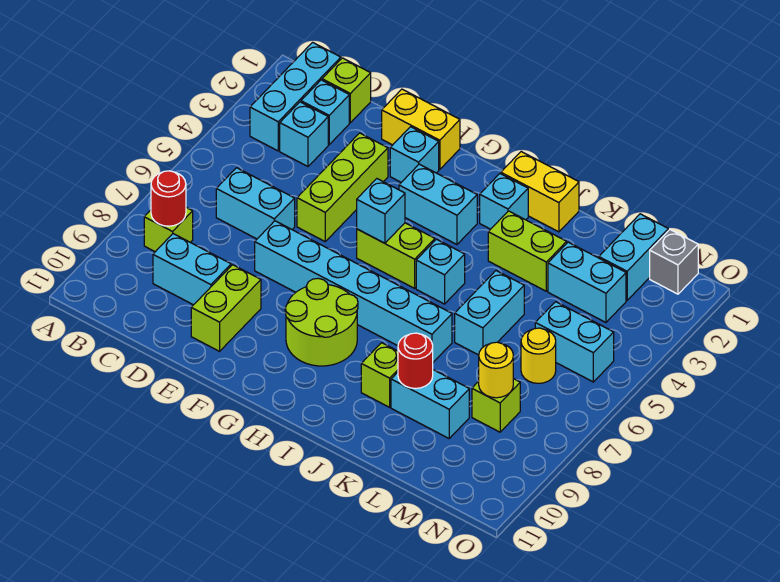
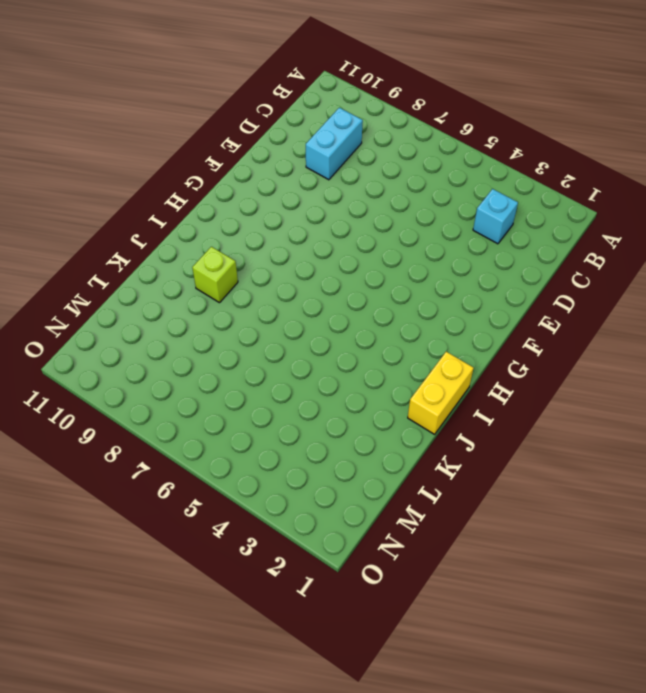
none -> cyan brick B1:B3 level 1
none -> lime brick B8 level 1
none -> lime brick C1 level 1
none -> cyan brick C2 level 1

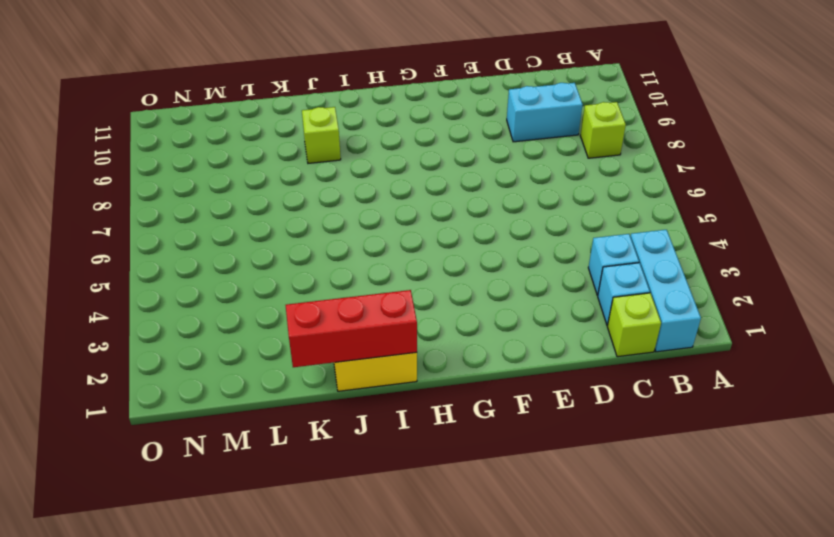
red brick I1:K1 level 2 -> none
none -> cyan brick C6:D6 level 1
none -> yellow brick E1:F1 level 1
none -> lime brick E3:E5 level 1
none -> cyan brick E7:J7 level 1

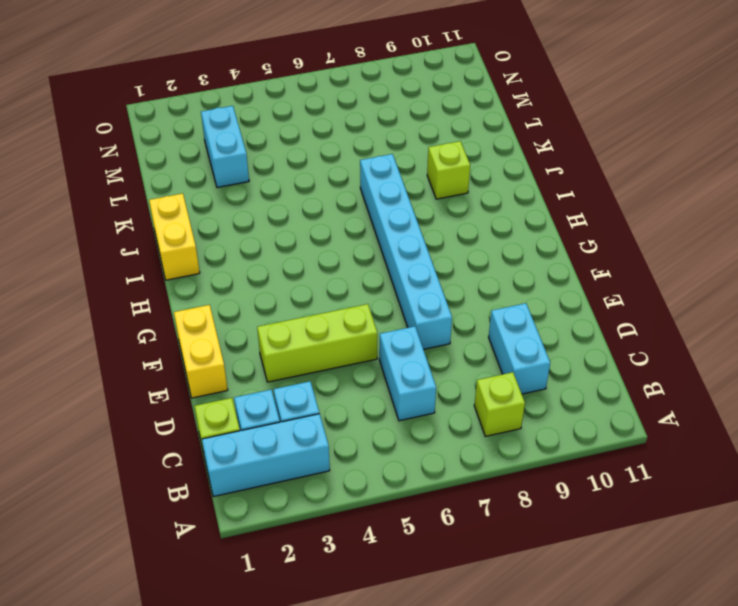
none -> lime brick E9:E10 level 1
none -> cyan brick F2 level 1
none -> cyan brick G3:H3 level 1
none -> lime brick G5:H5 level 1

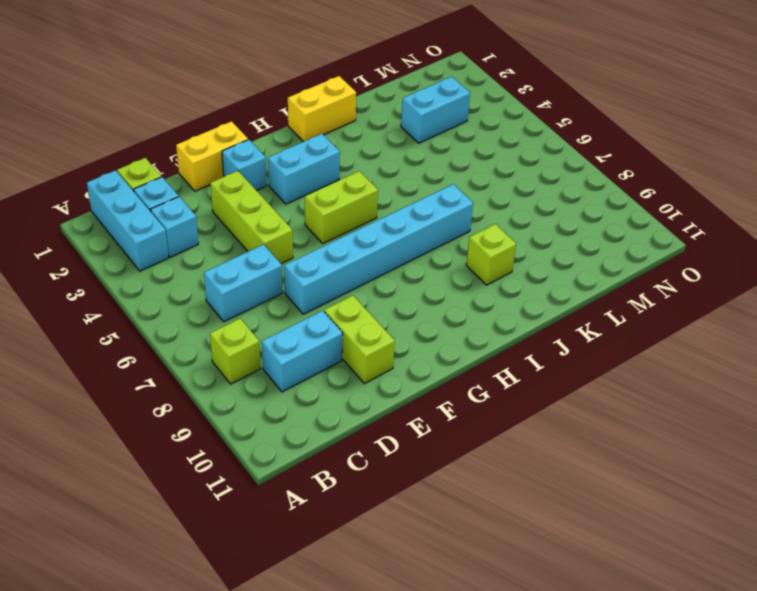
none -> lime round brick G8:H9 level 1
none -> cyan brick I2 level 1
none -> cyan brick I5 level 1
none -> lime brick J3:K3 level 1

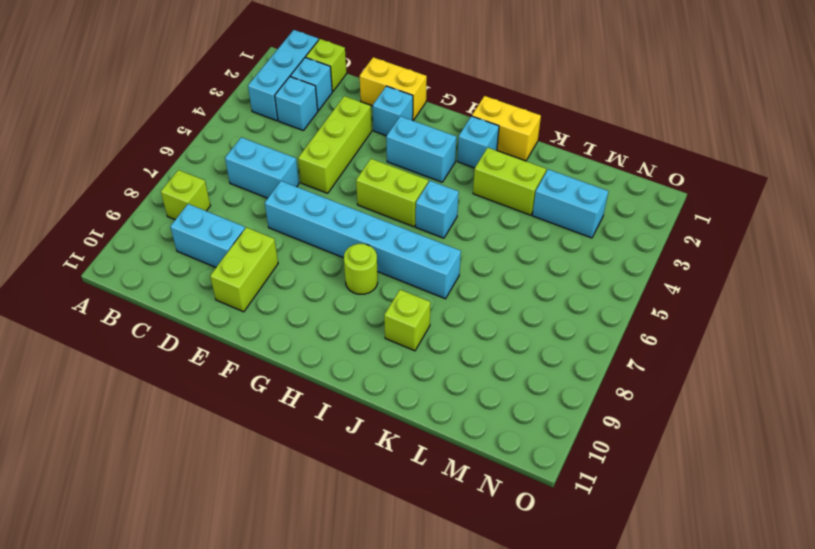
lime round brick H8 level 1 -> lime round brick G8:H9 level 1
none -> cyan brick K5:K6 level 1
none -> cyan brick K9:L9 level 1
none -> cyan brick M1:M2 level 1
none -> cyan brick M5:N5 level 1

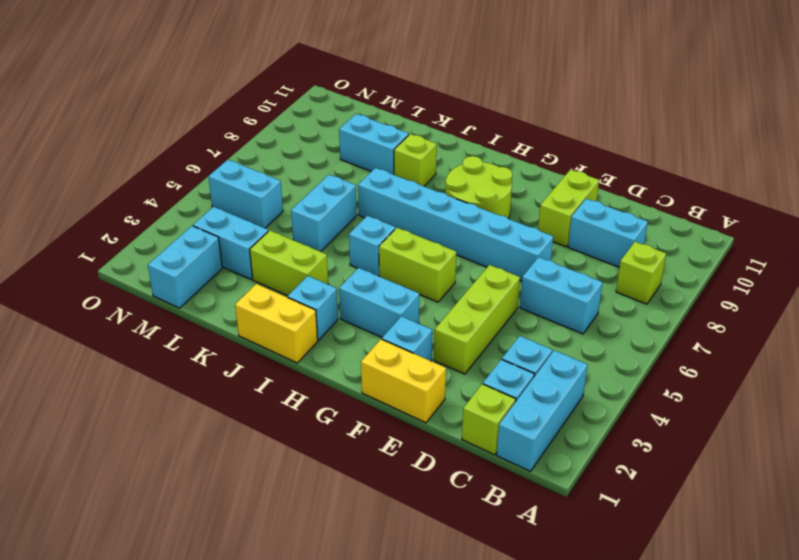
none -> yellow round brick M6 level 1
none -> lime brick M8 level 1
none -> grey brick N1 level 1
none -> red round brick B8 level 2

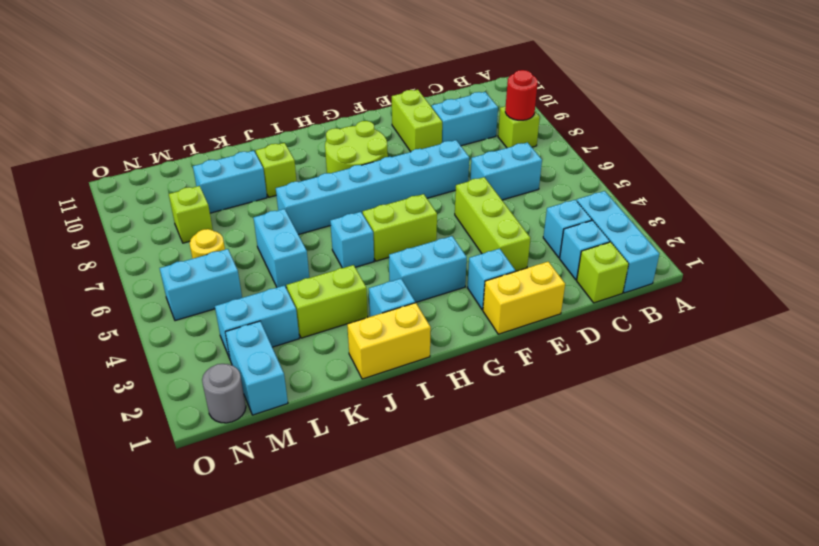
grey round brick N1 level 1 -> grey brick N1 level 1
none -> cyan brick G5 level 2
none -> red round brick K9 level 2
none -> yellow round brick M8 level 2

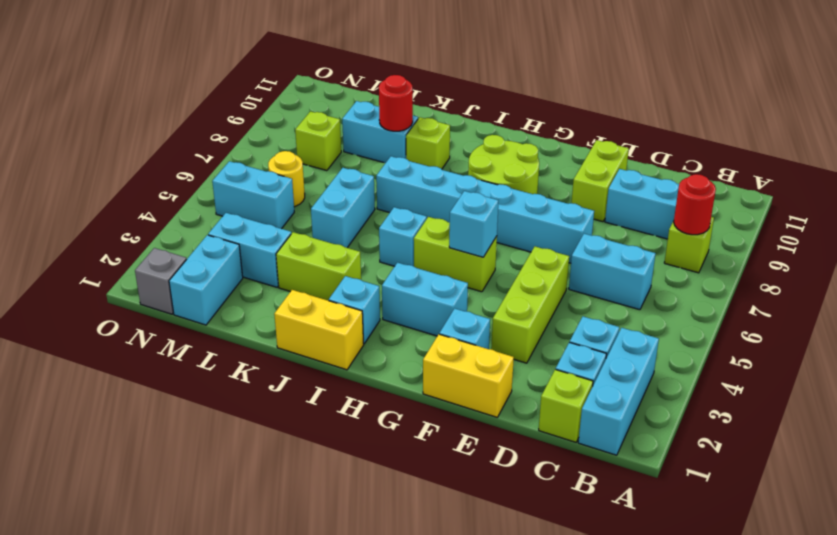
none -> yellow round brick M8 level 2

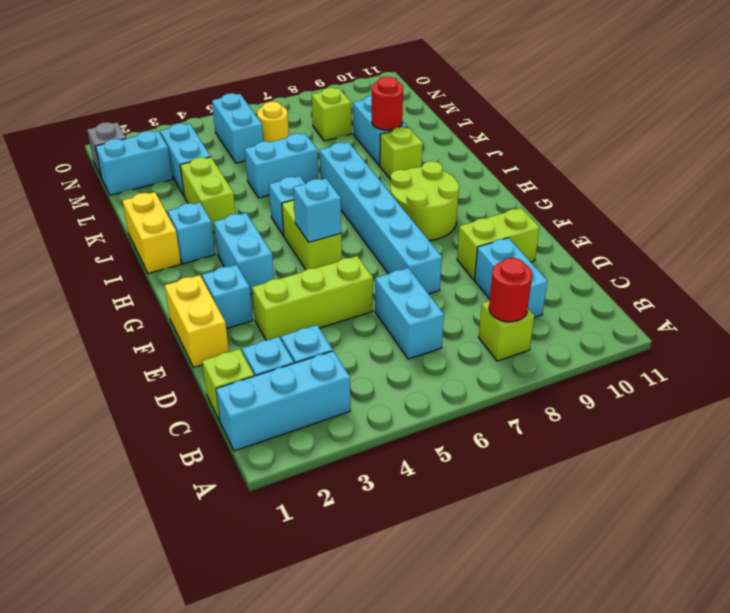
none -> yellow round brick M8 level 2

